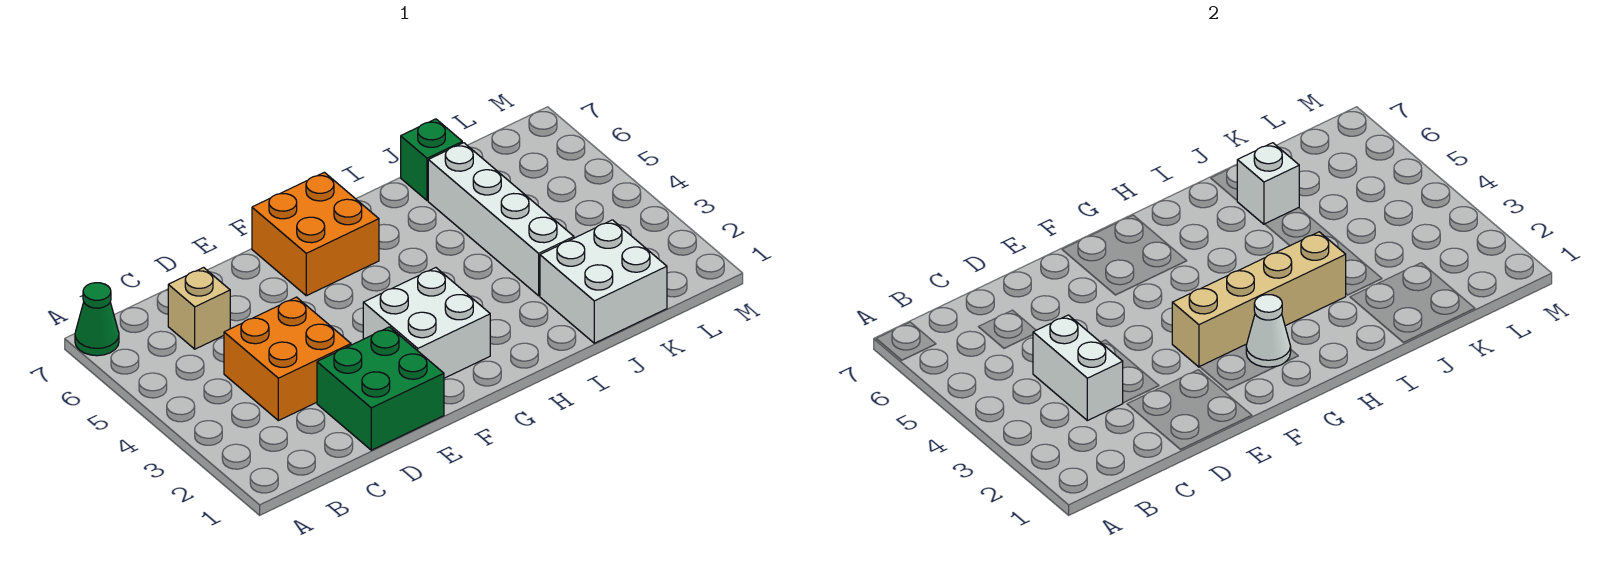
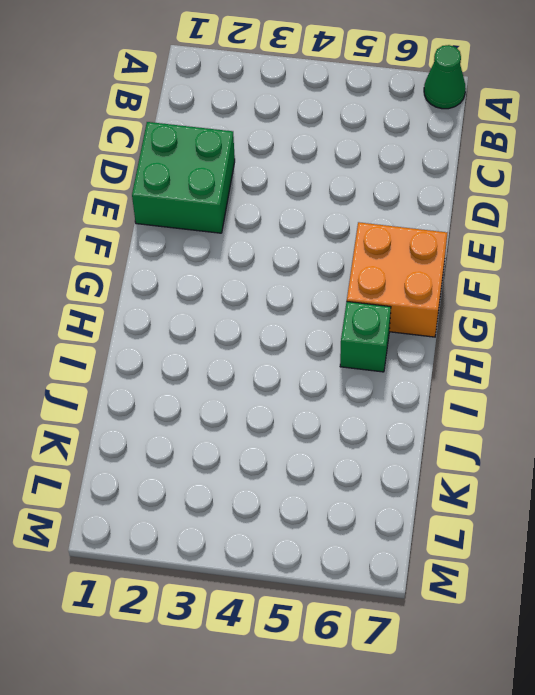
green brick H6 level 1 -> green brick J7 level 1
none -> orange brick C3:D4 level 1
none -> tan brick C6 level 1
none -> white brick F2:G3 level 1

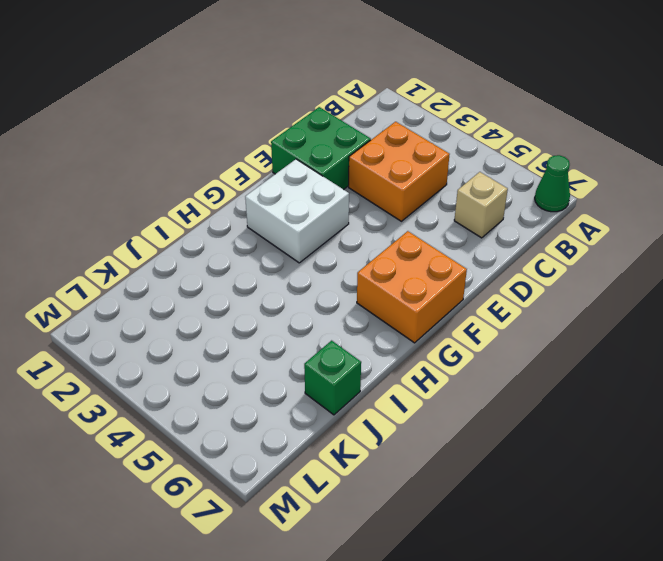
none -> white brick J1:K2 level 1
none -> white brick J3:J6 level 1
none -> white brick C3:C4 level 2

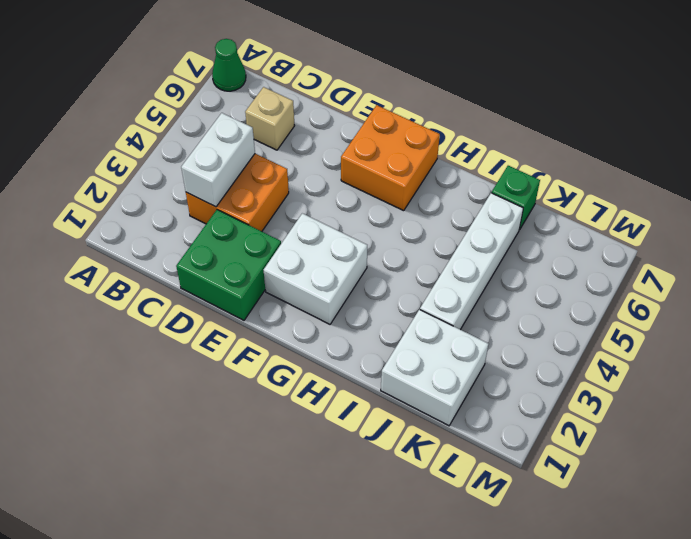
none -> tan brick F3:I3 level 2
none -> white cone G2 level 2
none -> white brick J6 level 2

